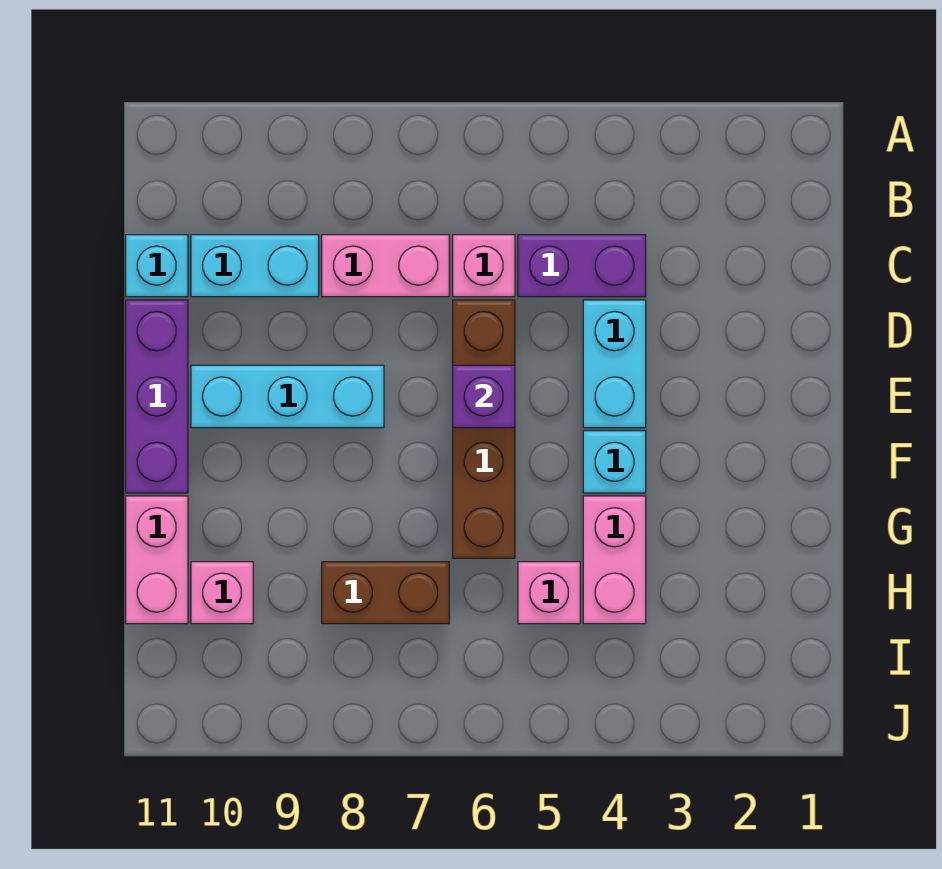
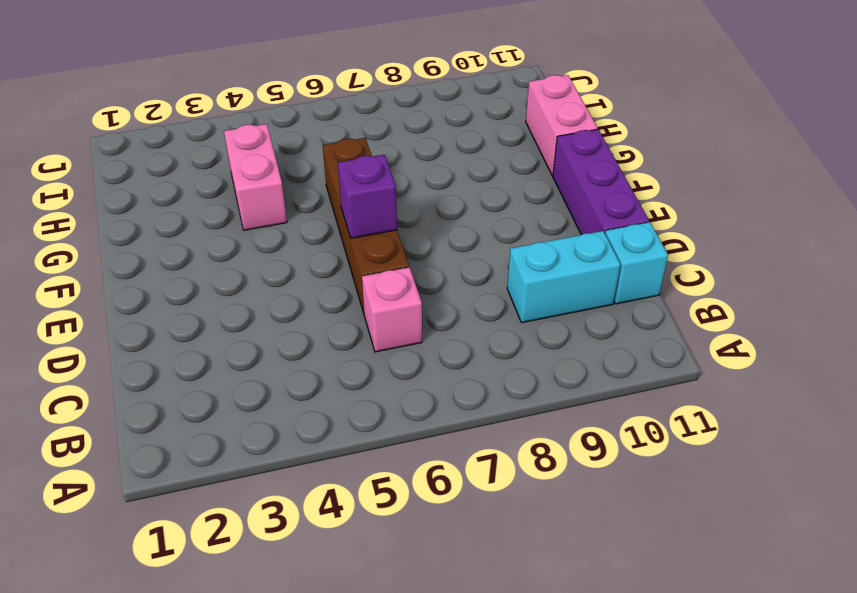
none -> purple brick C4:C5 level 1
none -> pink brick C7:C8 level 1
none -> cyan brick D4:E4 level 1

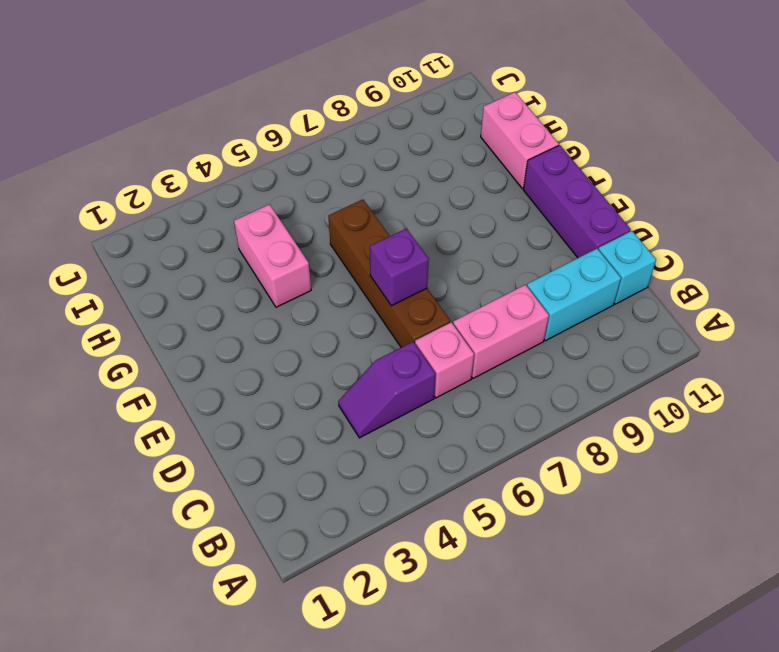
purple slope C4:C5 level 1 top 5 -> purple brick C4:C5 level 1
none -> cyan brick D4:E4 level 1
none -> cyan brick E8:E10 level 1
none -> cyan brick F4 level 1

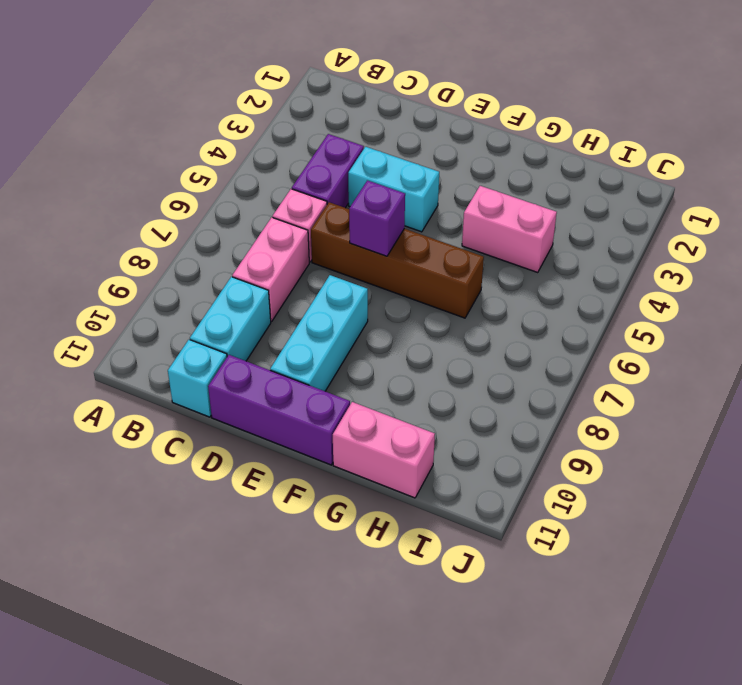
none -> cyan brick F4 level 1
none -> pink brick H5 level 1
none -> brown brick H7:H8 level 1

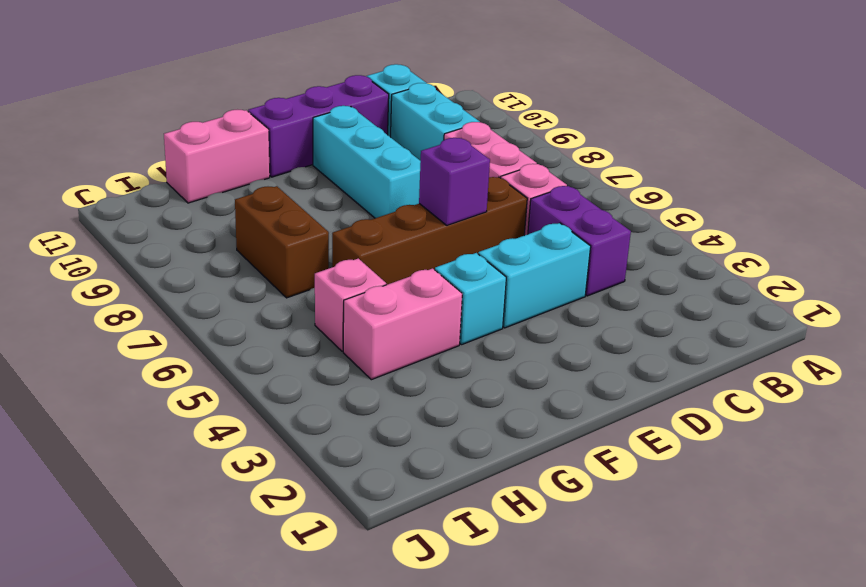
none -> pink brick H10 level 1

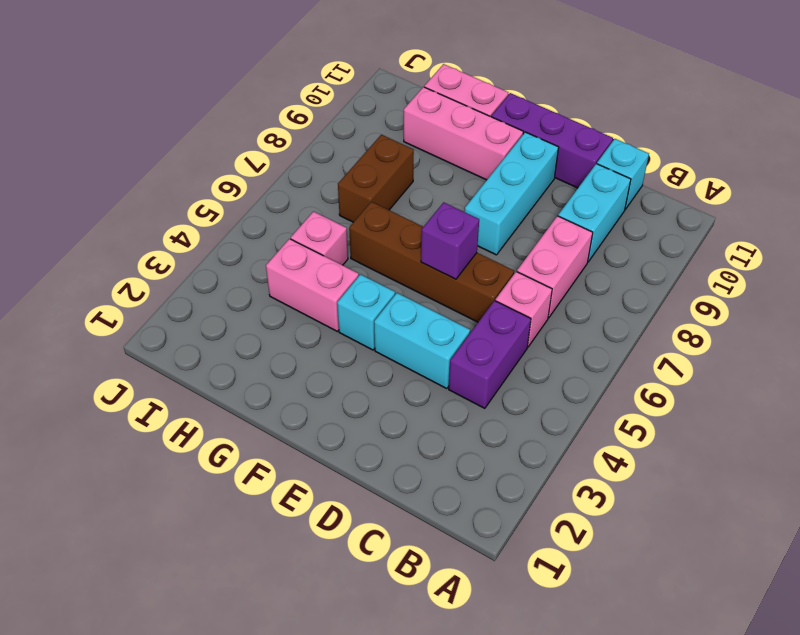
pink brick F10:H10 level 1 -> pink brick H10 level 1

